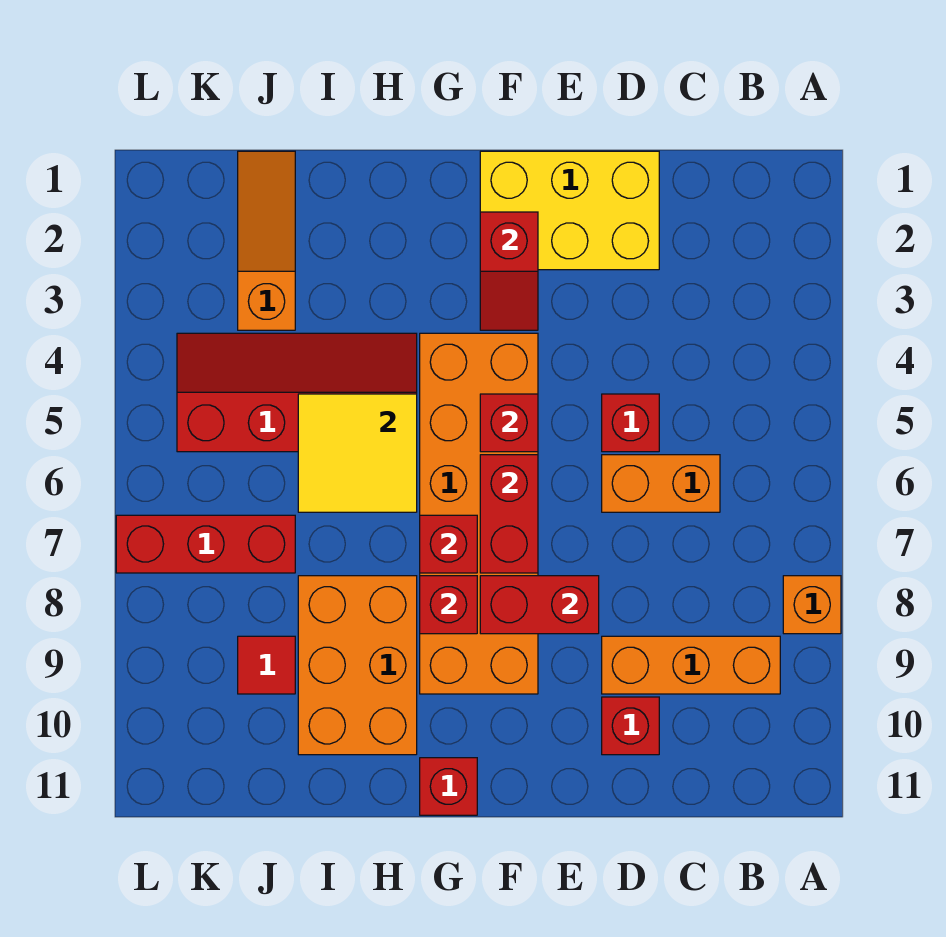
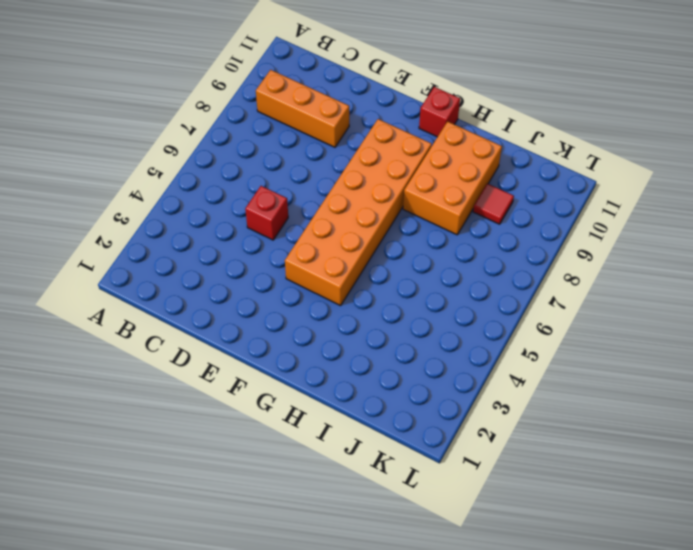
none -> orange brick A8 level 1
none -> orange brick C6:D6 level 1
none -> yellow brick D1:F2 level 1

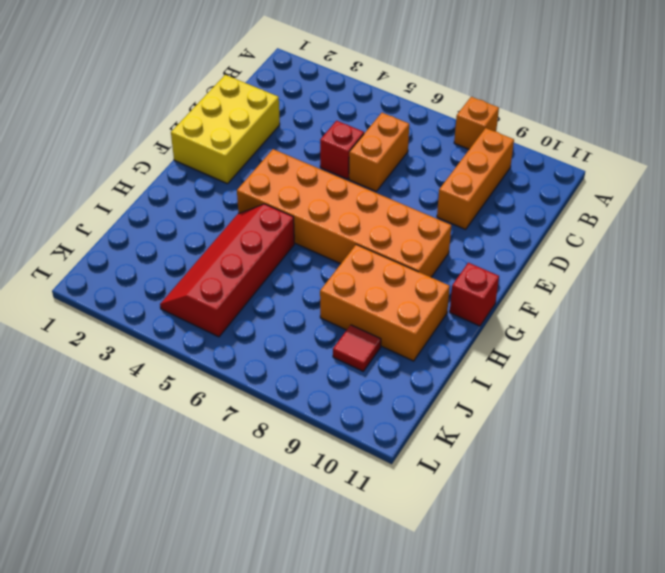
none -> red brick D10 level 1
none -> orange slope J1:J3 level 1 top 3
none -> red brick J7:L7 level 1

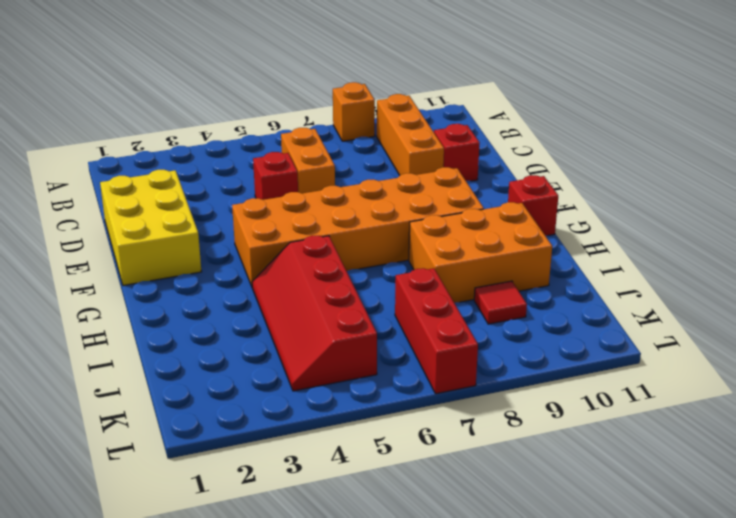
none -> orange slope J1:J3 level 1 top 3
none -> red brick E8:F8 level 2
none -> red slope F2:F3 level 2 top 2

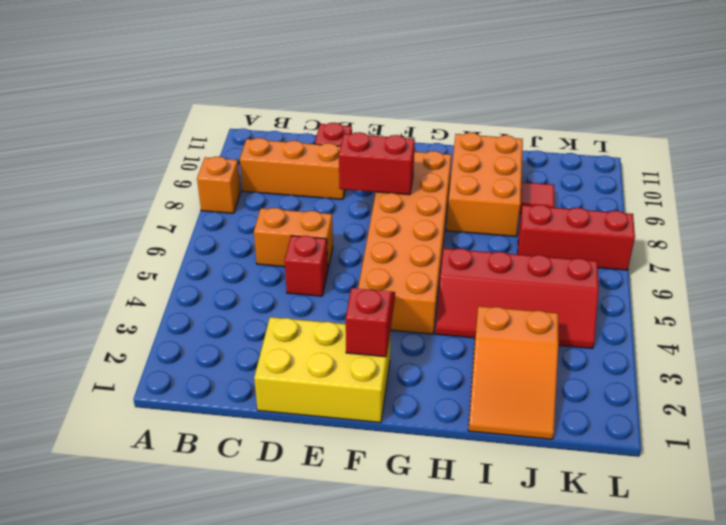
orange slope I1:J3 level 1 top 3 -> orange slope J1:J3 level 1 top 3
none -> red brick G11 level 1
none -> red brick F5 level 2
none -> red brick F6:F7 level 2

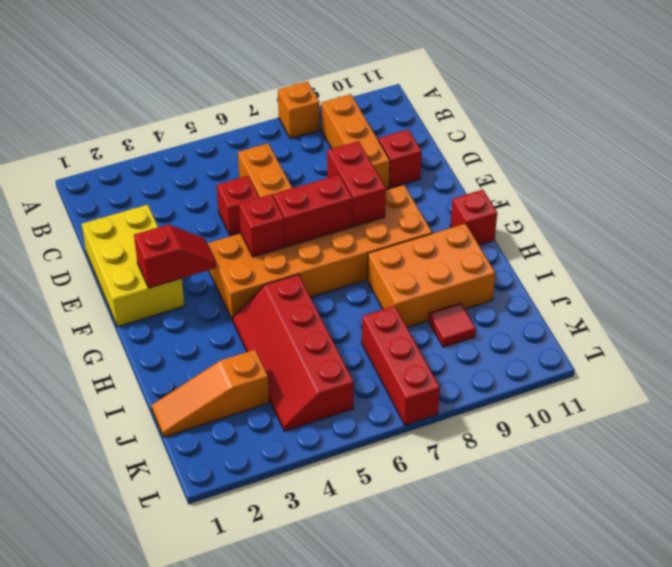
none -> red brick G7 level 2
none -> red brick G8 level 2
none -> yellow tile H5:I6 level 2

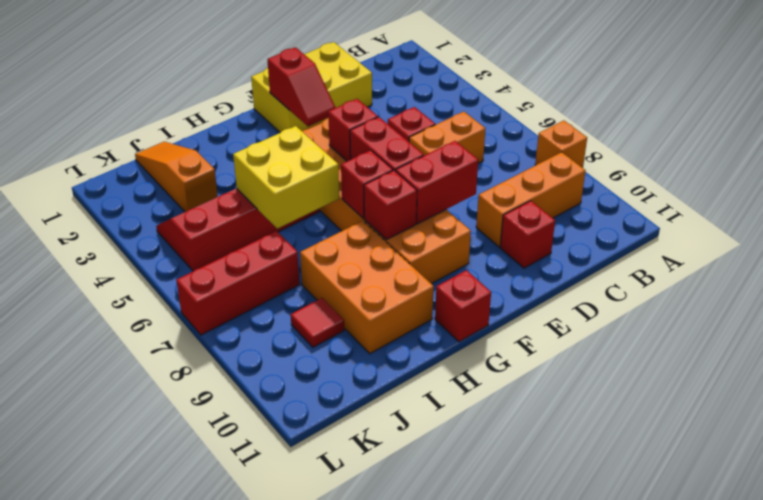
yellow brick H5:I6 level 2 -> yellow tile H5:I6 level 2

